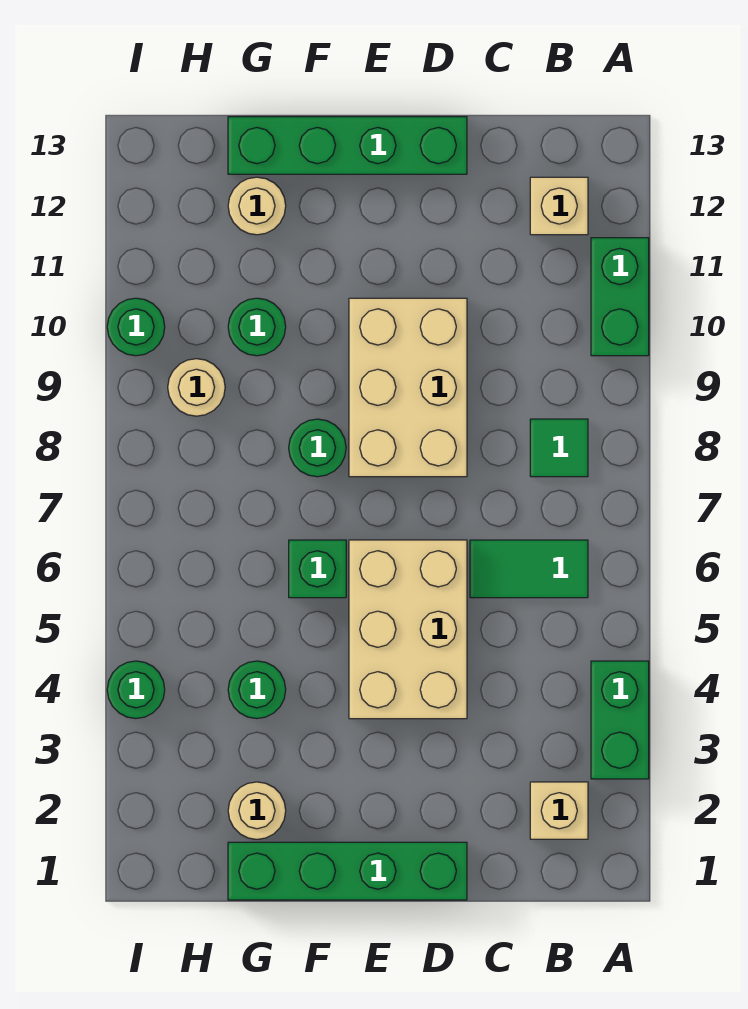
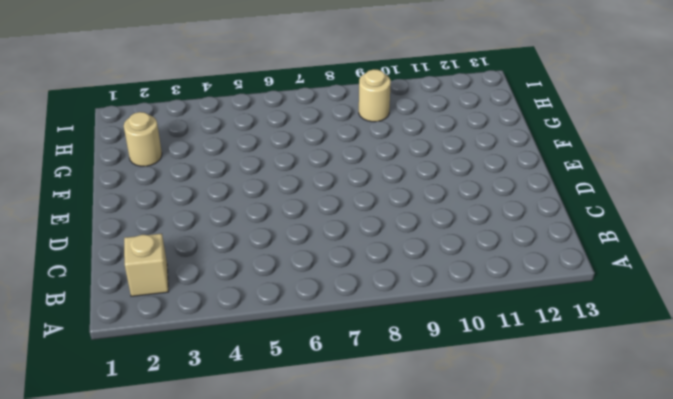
none -> green brick A3:A4 level 1
none -> green brick A10:A11 level 1
none -> green tile B6:C6 level 1

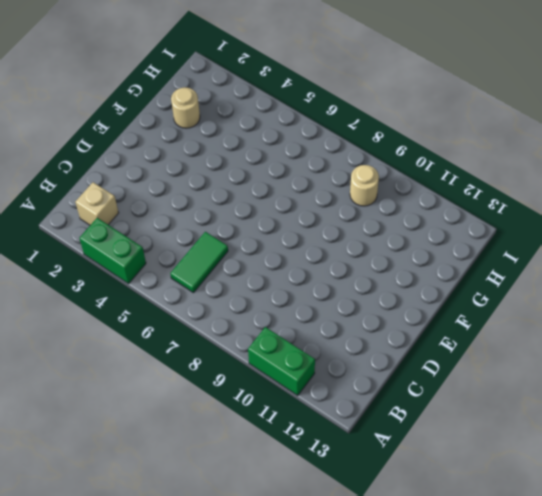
none -> green tile B8 level 1
none -> tan brick B12 level 1
none -> green brick D1:G1 level 1

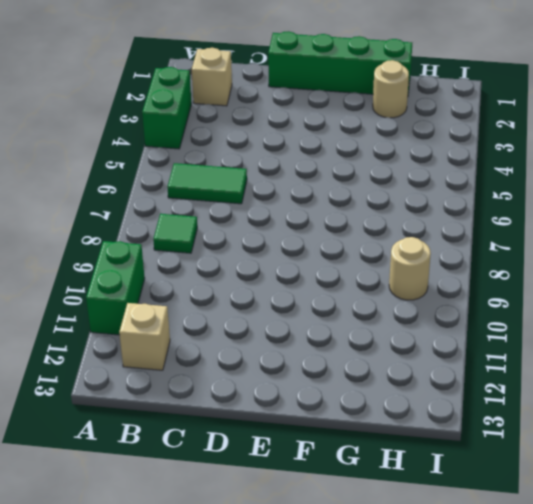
none -> tan brick D4:E6 level 1
none -> tan brick D8:E10 level 1
none -> green brick D13:G13 level 1

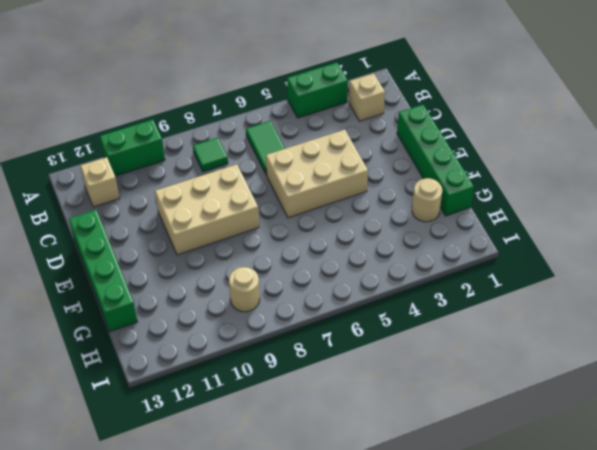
none -> green brick F6 level 1
none -> green round brick F8 level 1
none -> green round brick G4 level 1

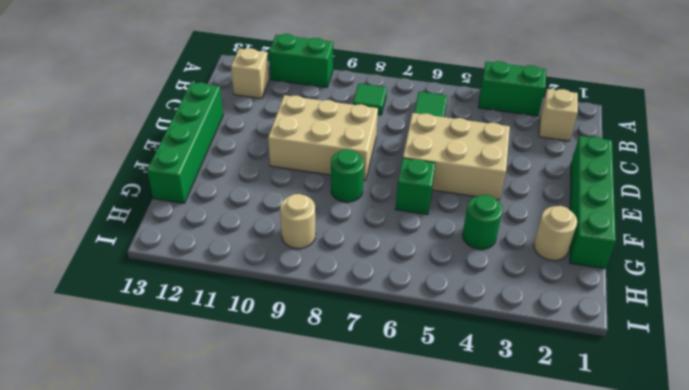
none -> green round brick G10 level 1
none -> tan round brick G12 level 1
none -> green round brick I4 level 1

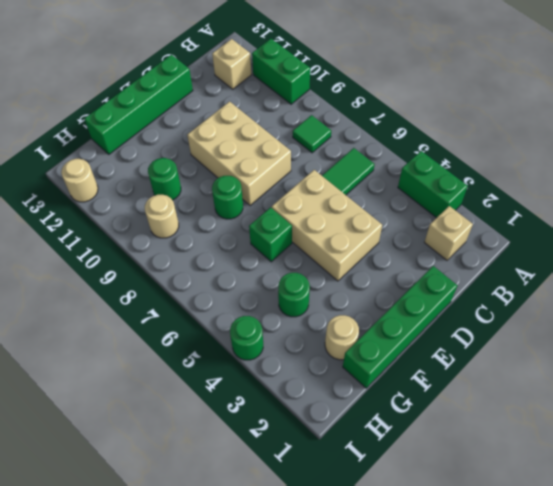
tan round brick I12 level 1 -> tan round brick G12 level 1
none -> green round brick I10 level 1

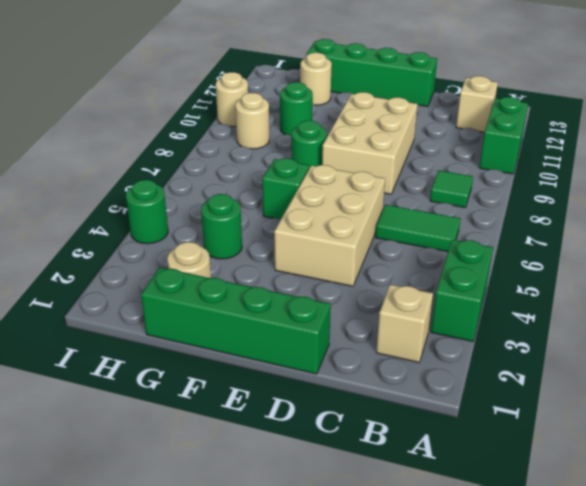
tan round brick I10 level 1 -> green round brick I10 level 1

